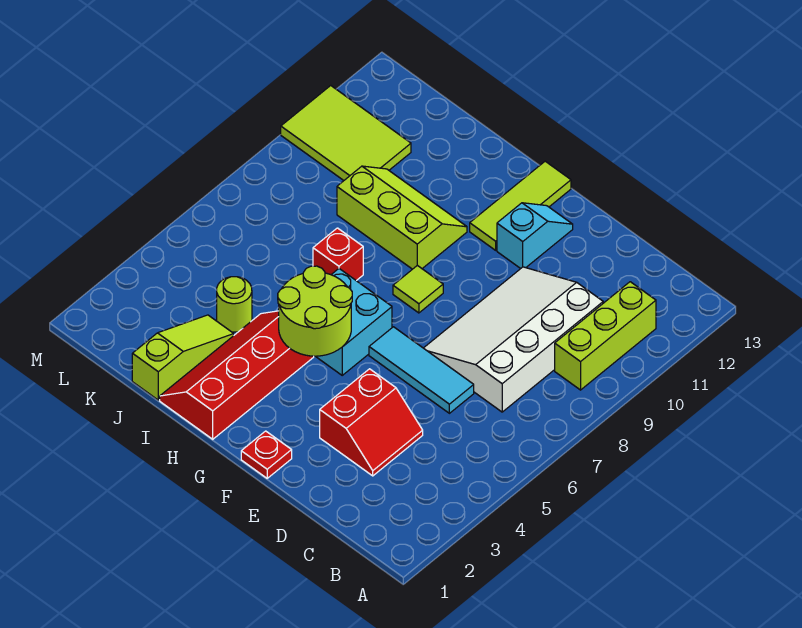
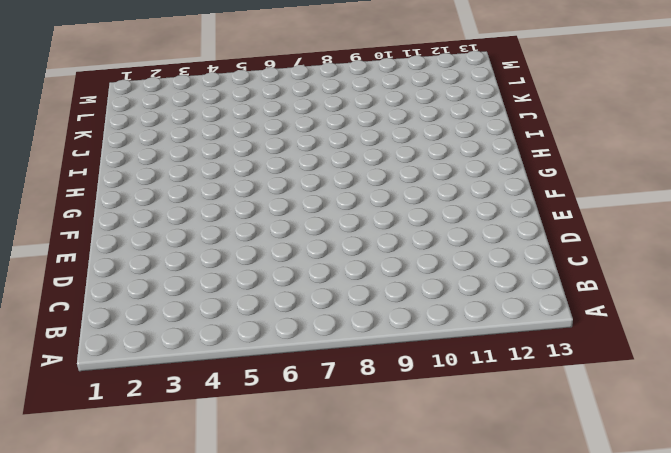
none -> lime brick B9:B11 level 1
none -> white slope C7:E10 level 1 top C
none -> red slope D3:E4 level 1 top E

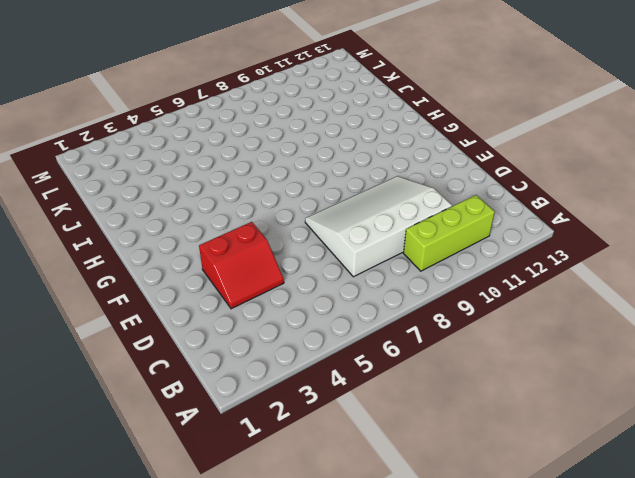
none -> cyan tile D6:F6 level 1
none -> red plate F1 level 1
none -> cyan slope F11:F12 level 1 top 11

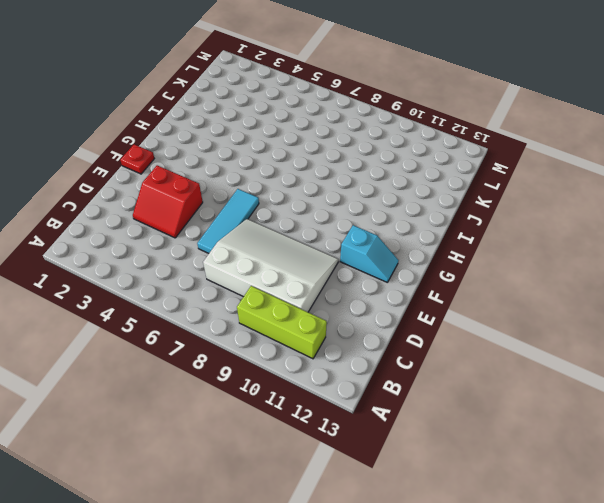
none -> cyan brick G5:H6 level 1
none -> lime tile G8 level 1
none -> lime tile G11:G13 level 1

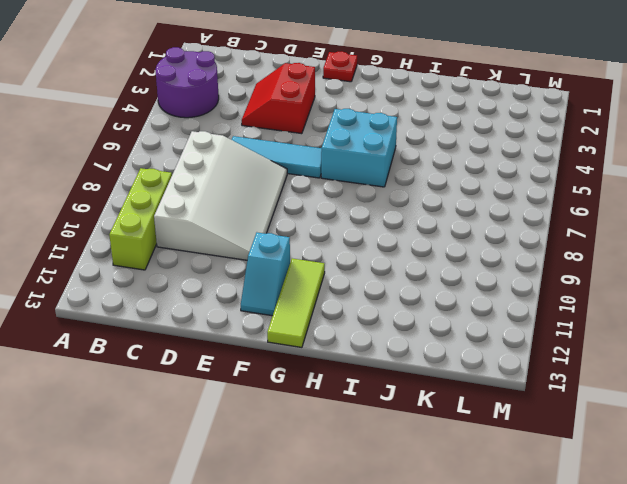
purple round brick A3:B4 level 1 -> none
none -> lime tile G8 level 1
none -> red slope H1:I4 level 1 top H
none -> lime slope H9:J10 level 1 top 9

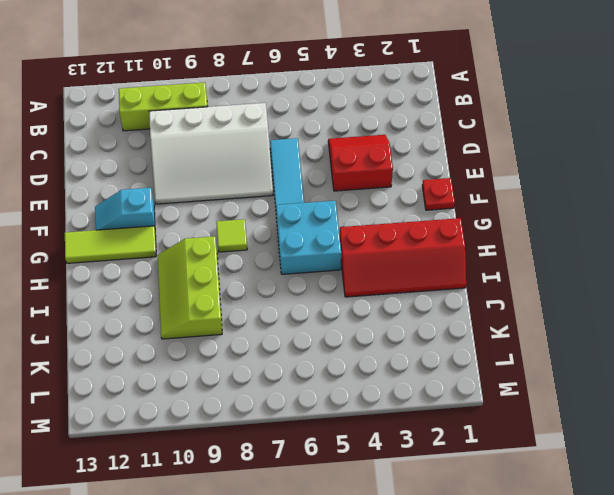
none -> red brick I7 level 1
none -> lime slope J1:J3 level 1 top 1
none -> lime round brick J4 level 1

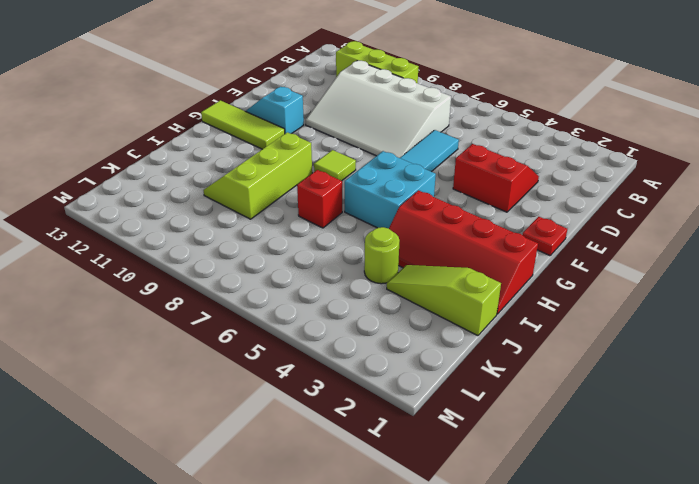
none -> lime tile K10:M11 level 1
none -> lime round brick G4:H5 level 2

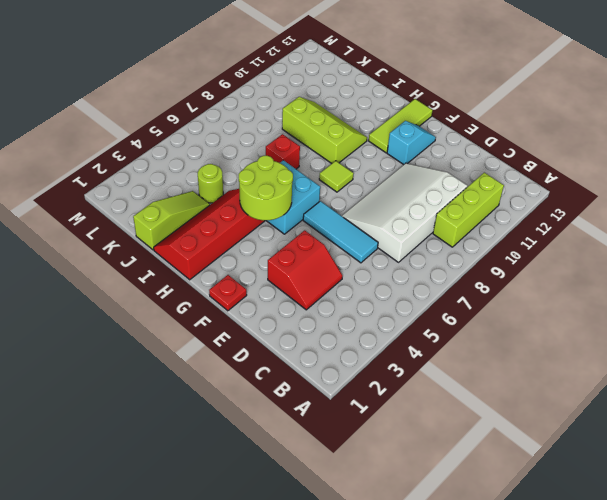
none -> lime tile K10:M11 level 1

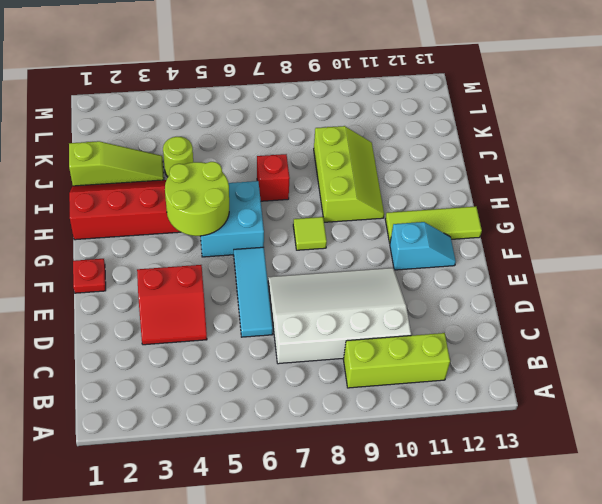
none -> lime tile K10:M11 level 1

